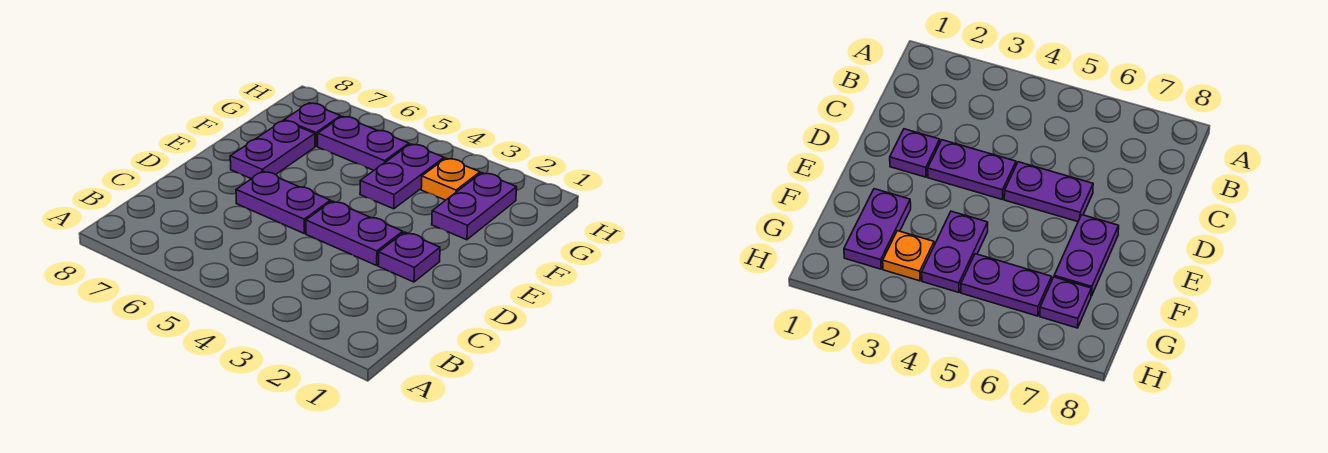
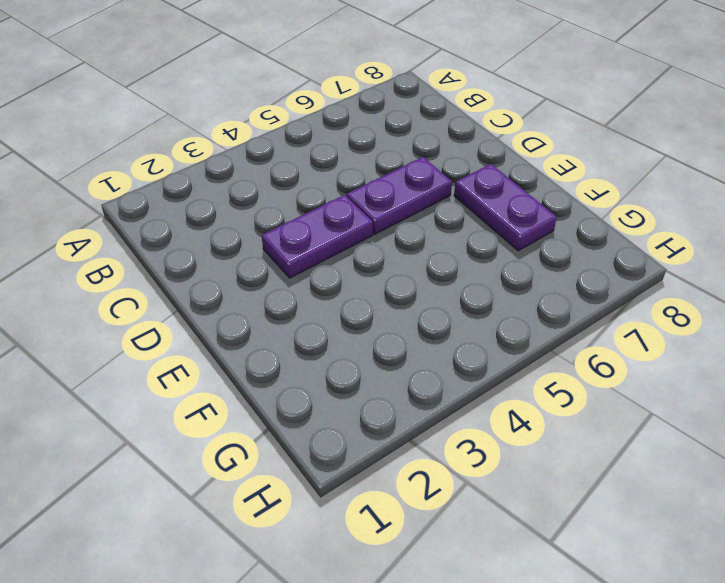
none -> purple plate D2 level 1
none -> purple plate F2:G2 level 1

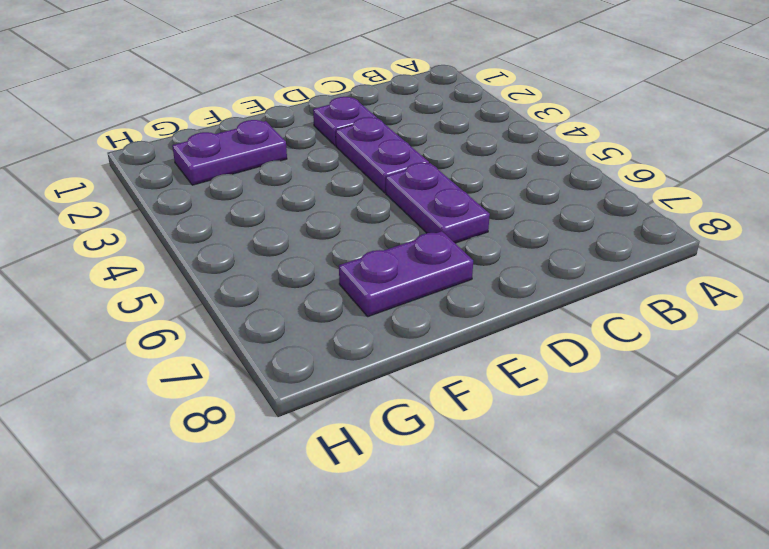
none -> purple plate F4:G4 level 1
none -> orange plate G3 level 1

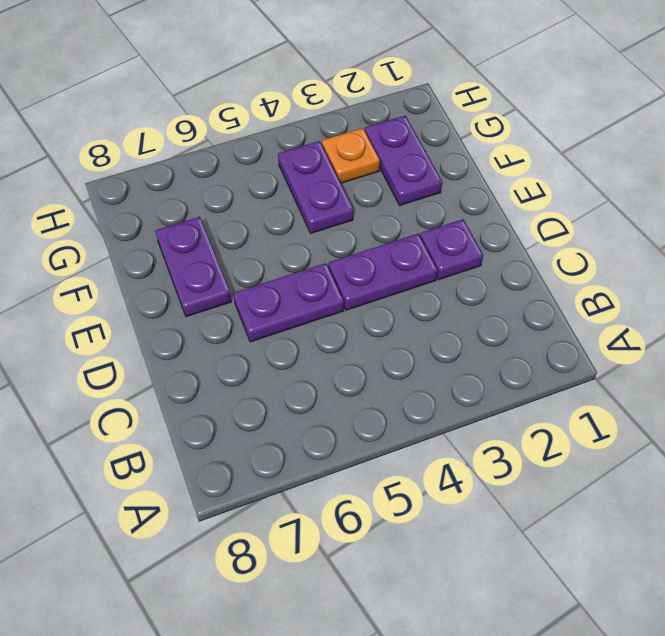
none -> purple plate G5:G6 level 1
none -> purple plate G7 level 1

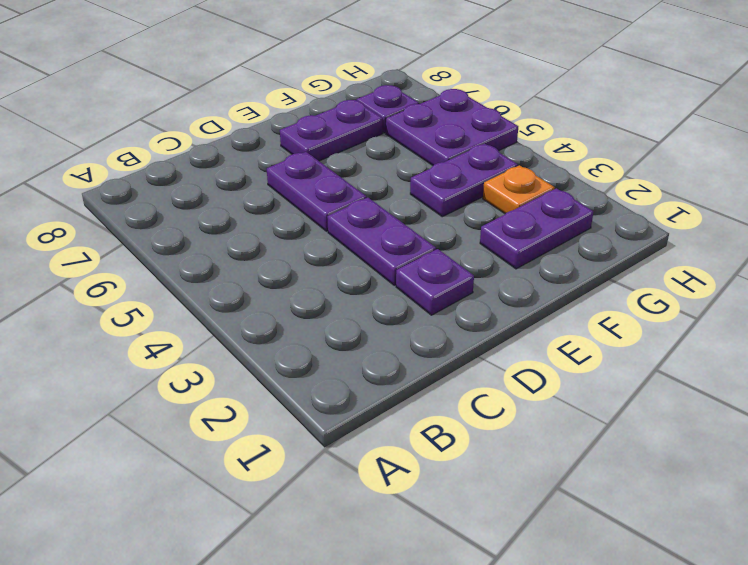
purple plate G5:H6 level 1 -> purple plate G5:G6 level 1

